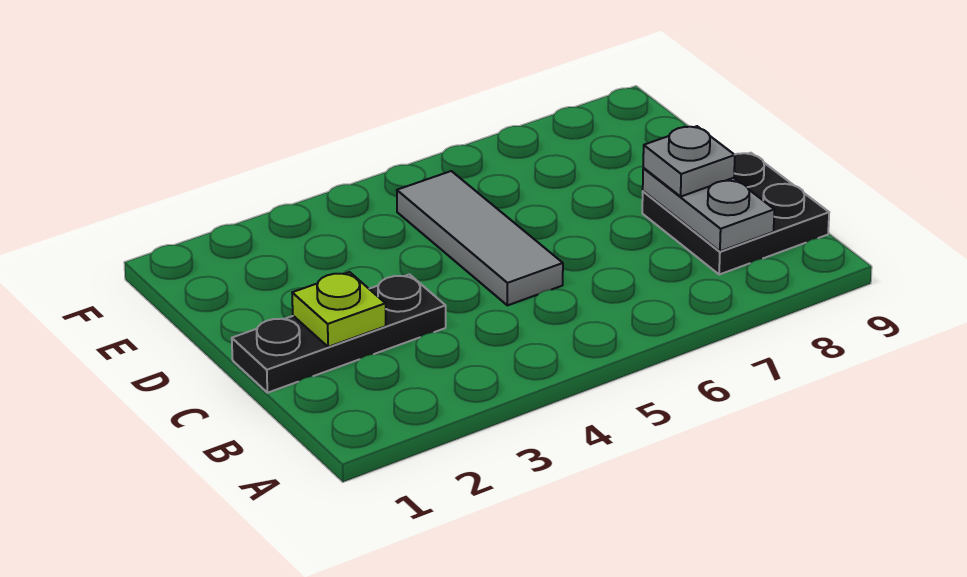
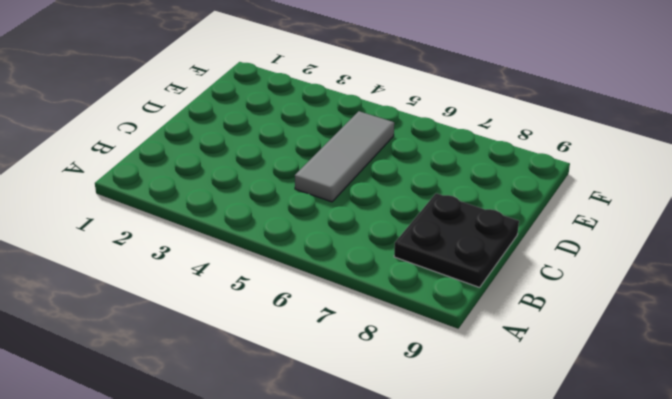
none -> black plate C1:C3 level 1
none -> grey plate B8:C8 level 2

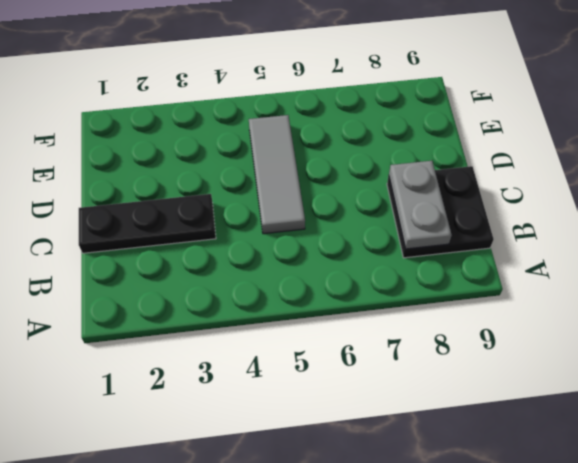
none -> lime plate C2 level 2
none -> grey plate C8 level 3

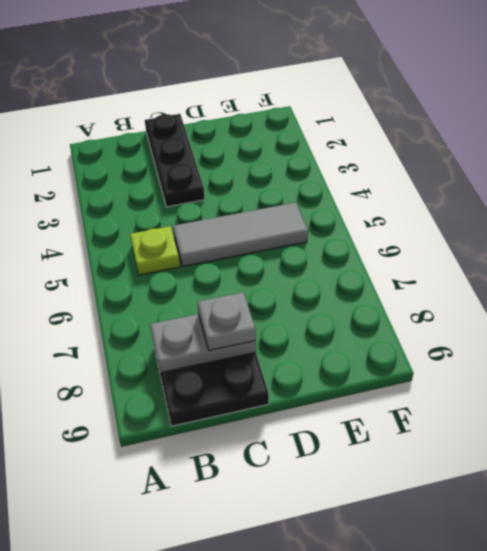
lime plate B5 level 1 -> lime plate C2 level 2

